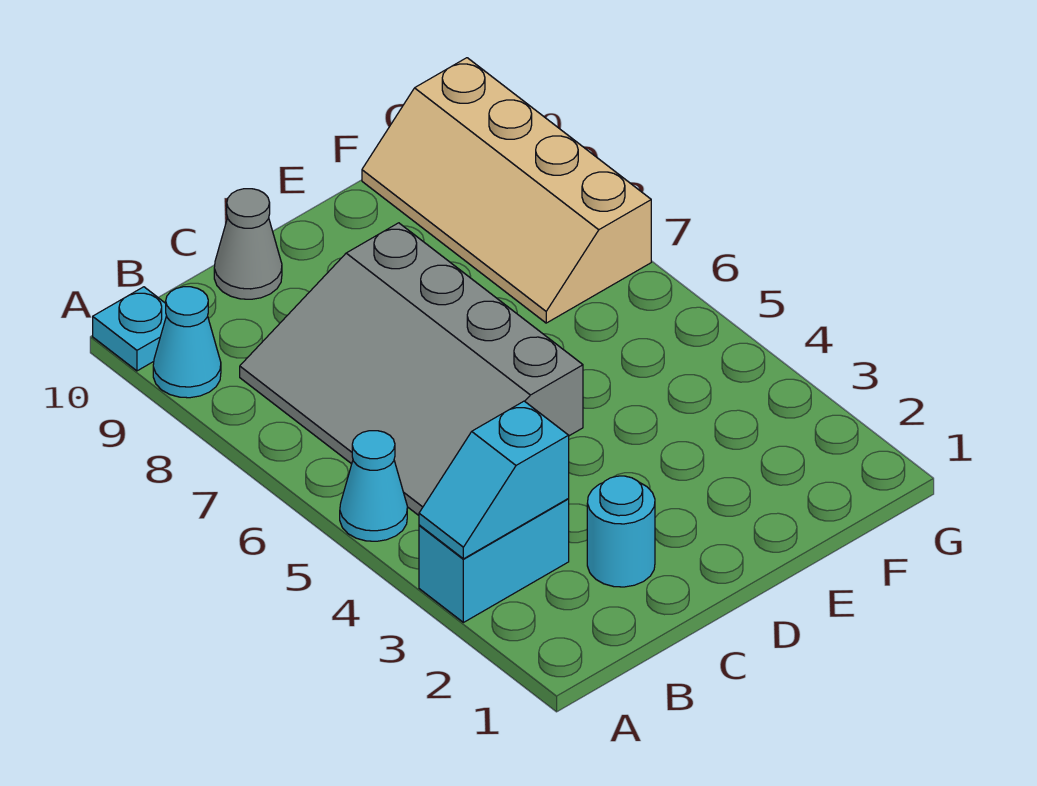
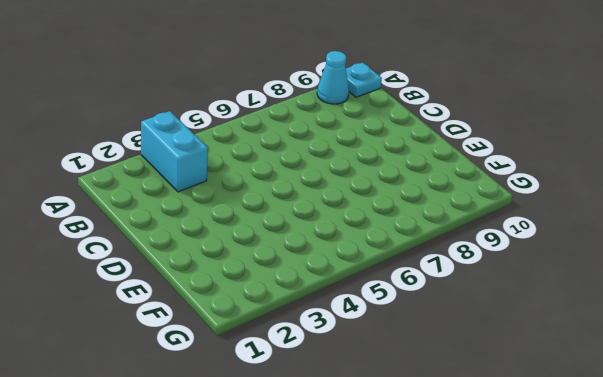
none -> cyan cone A5 level 1
none -> grey slope B5:D8 level 1 top D

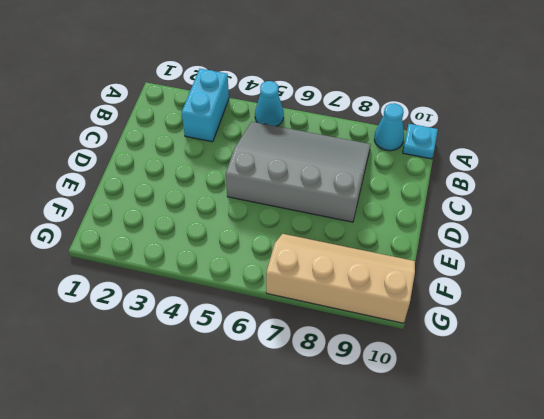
none -> cyan round brick C2 level 1
none -> grey cone C10 level 1

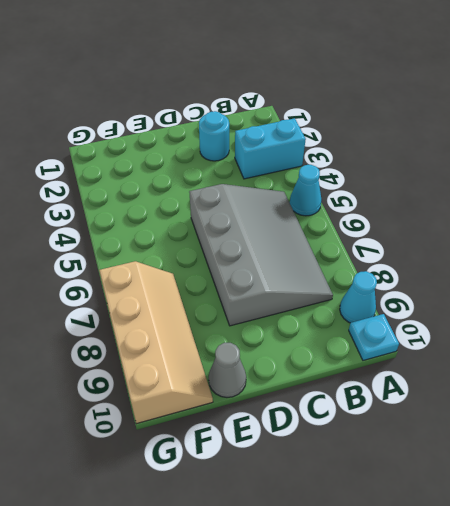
grey cone E10 level 1 -> grey cone C10 level 1
none -> cyan slope A3:B3 level 2 top B

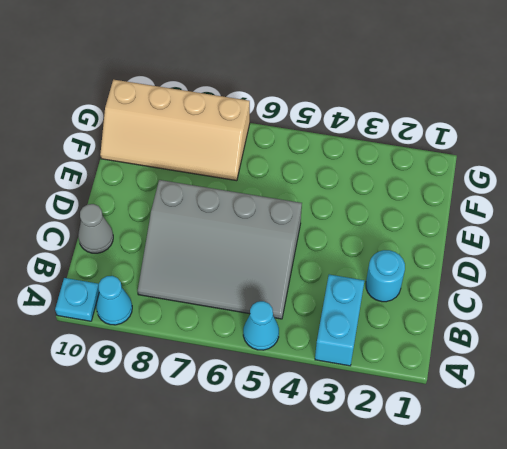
none -> cyan slope A3:B3 level 2 top B

